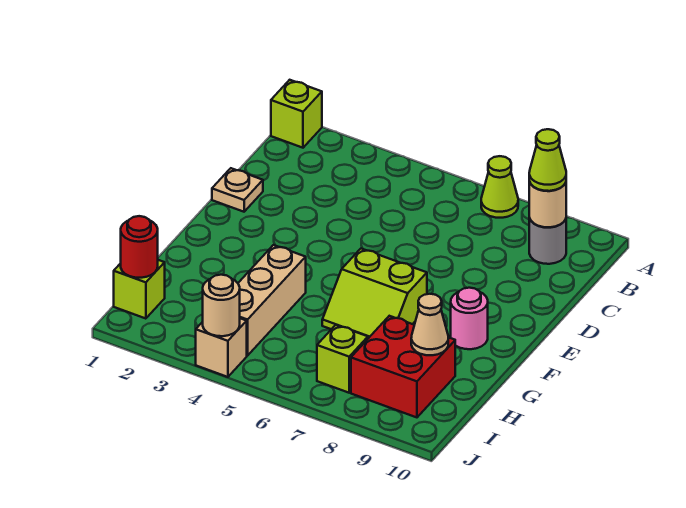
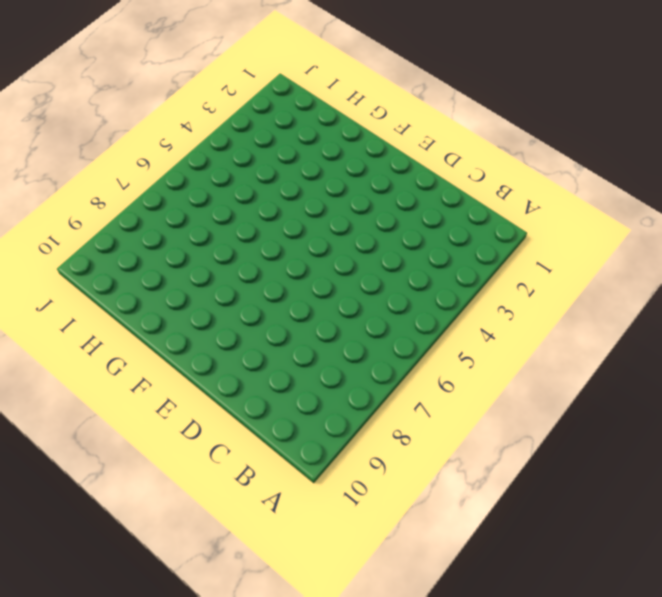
none -> lime brick A1 level 1
none -> lime cone A7 level 1
none -> grey round brick B9 level 1

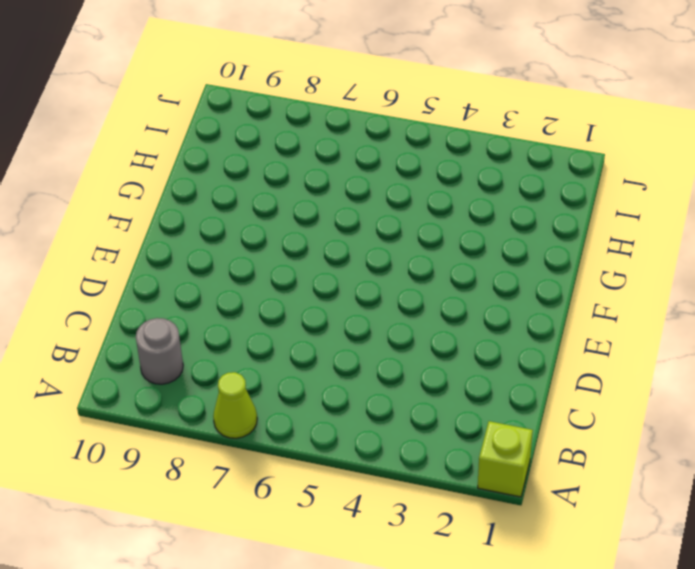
none -> tan plate D1 level 1
none -> lime slope F6:G7 level 1 top F
none -> pink round brick F9 level 1

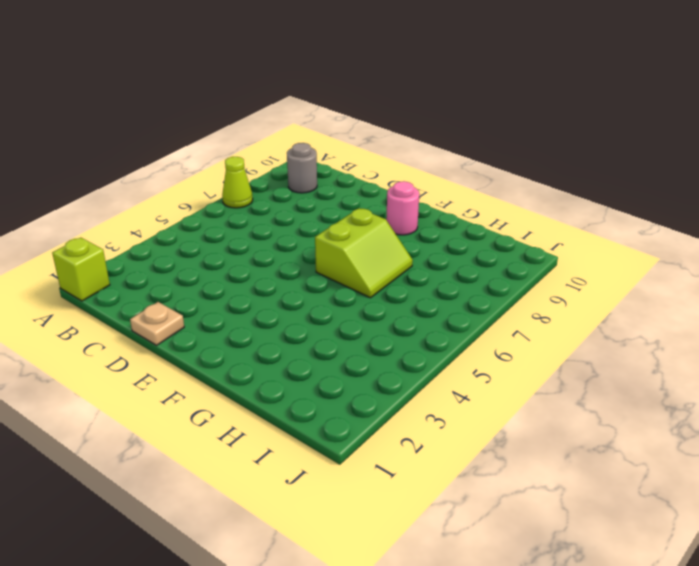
none -> tan brick G4:I4 level 1
none -> red brick H8:I9 level 1
none -> lime brick I1 level 1

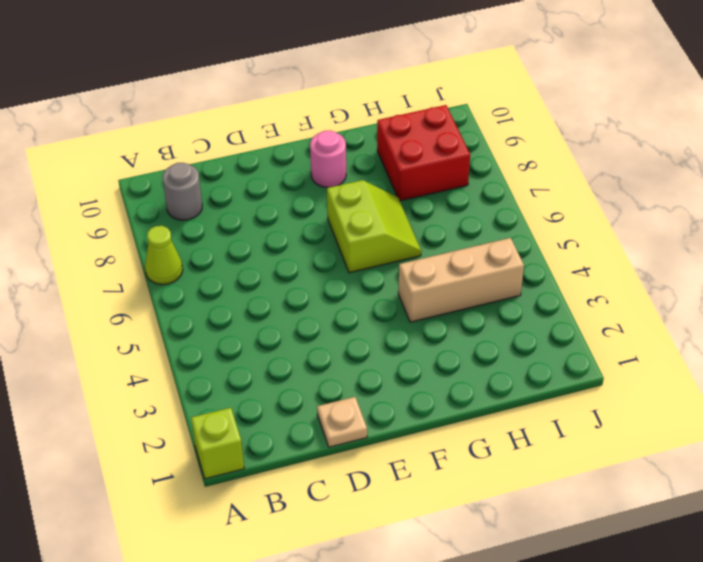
none -> lime brick I1 level 1
none -> lime brick I7 level 1
none -> tan brick J4 level 1

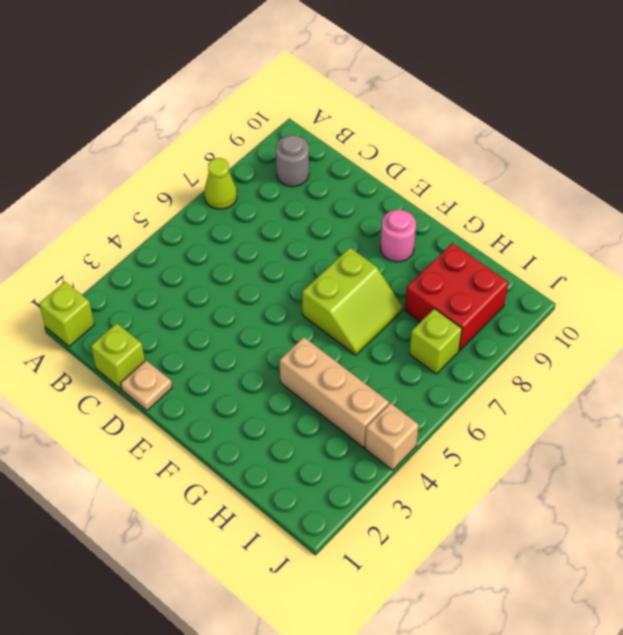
lime brick C1 level 1 -> lime brick I1 level 1
none -> tan round brick B9 level 2
none -> tan cone H9 level 2
none -> red round brick I1 level 2

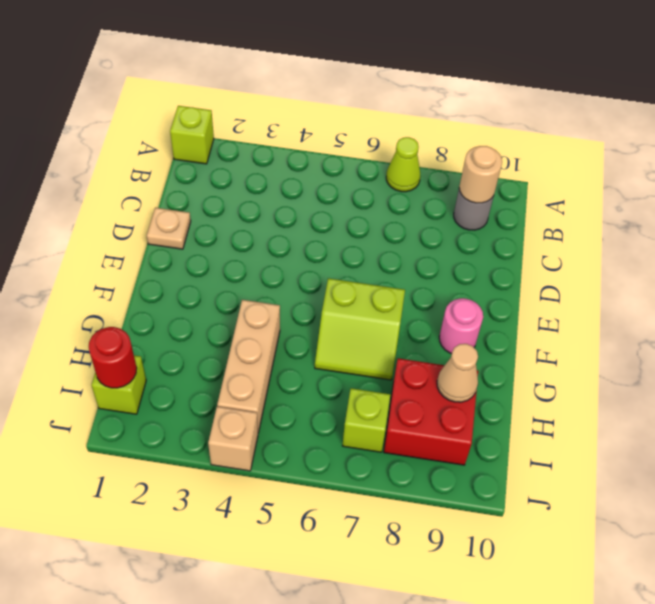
none -> tan round brick J4 level 2
none -> lime cone B9 level 3

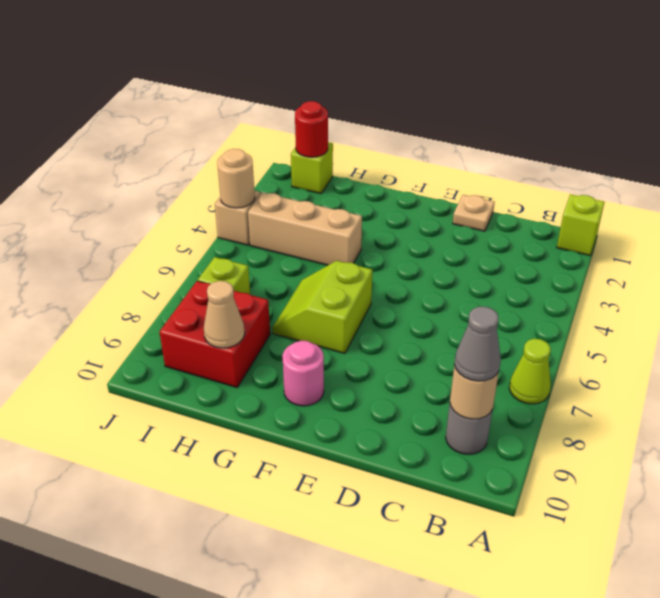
grey cone B9 level 3 -> lime cone B9 level 3

